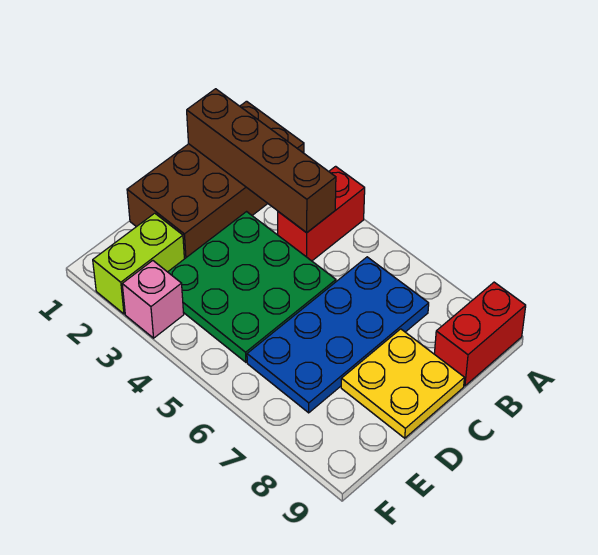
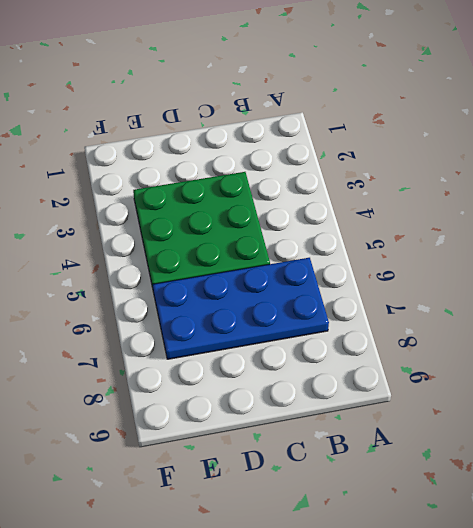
none -> brown brick A1:D2 level 1
none -> red brick A4:B4 level 1

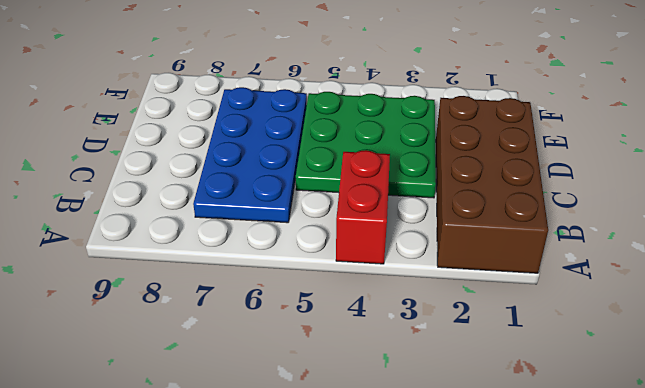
none -> red brick A9:B9 level 1
none -> yellow plate C8:D9 level 1

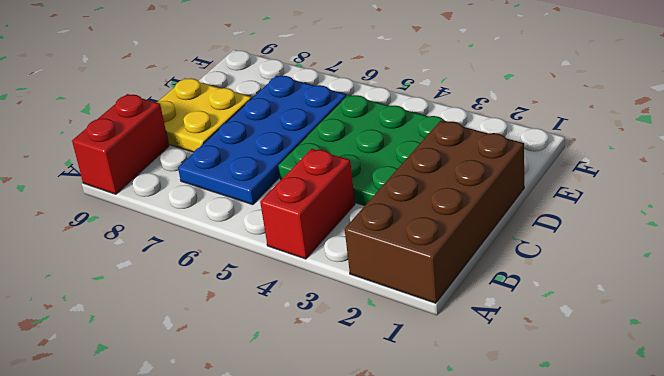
none -> lime brick E2:F2 level 1
none -> pink brick F3 level 1

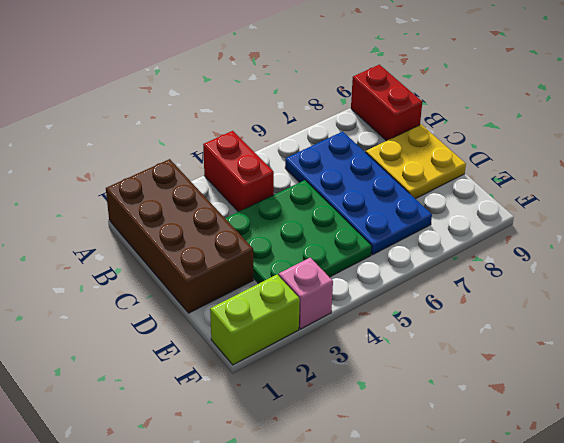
lime brick F1:F2 level 1 -> lime brick E2:F2 level 1
none -> brown brick B1:B4 level 2

